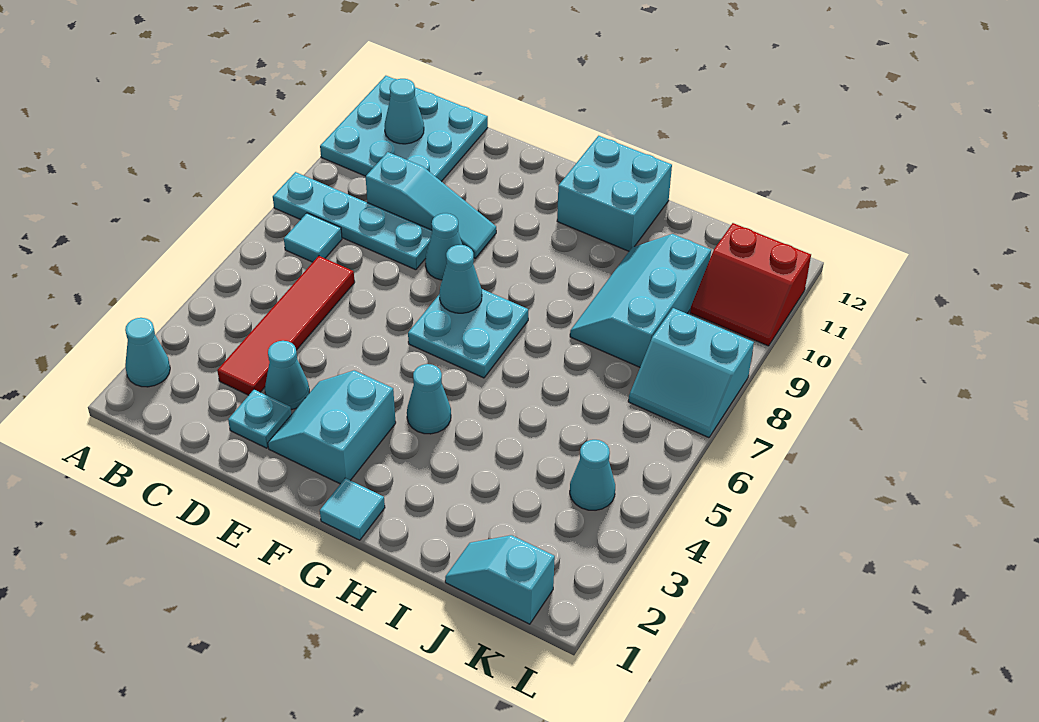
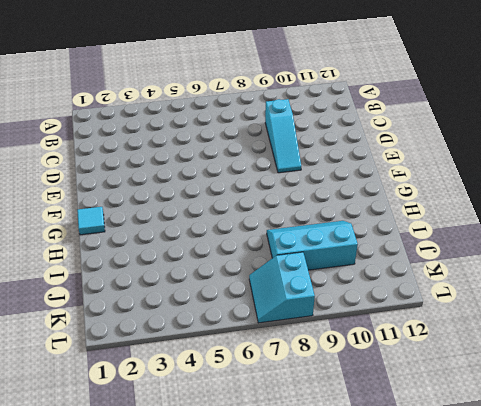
none -> cyan cone A2 level 1
none -> cyan plate A8:D8 level 1
none -> cyan plate A10:C12 level 1

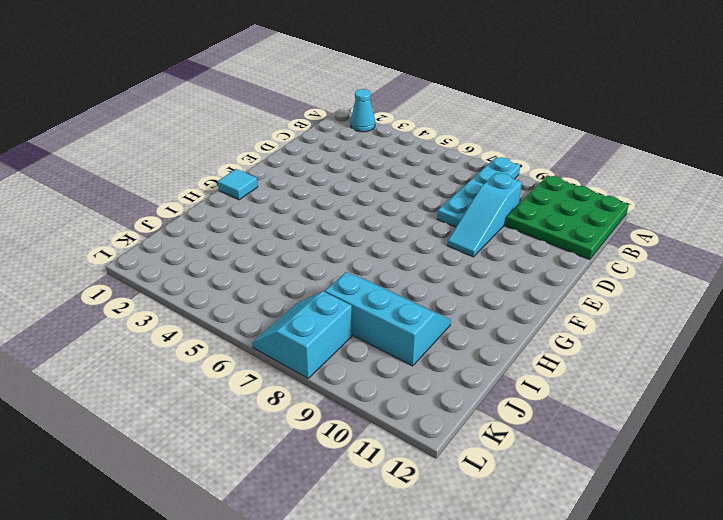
green plate A10:C12 level 1 -> cyan plate A10:C12 level 1
none -> cyan tile B7 level 1
none -> red tile C3:C6 level 1
none -> cyan plate D2 level 1

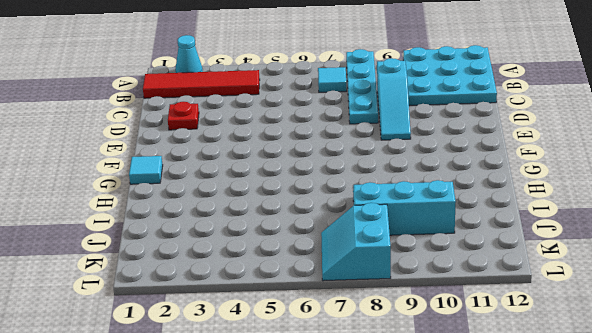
red tile B1:B4 level 1 -> red tile C3:C6 level 1
red plate D2 level 1 -> cyan plate D2 level 1
none -> cyan cone D3 level 1
none -> cyan slope E2:F3 level 1 top F
none -> cyan cone E8 level 1

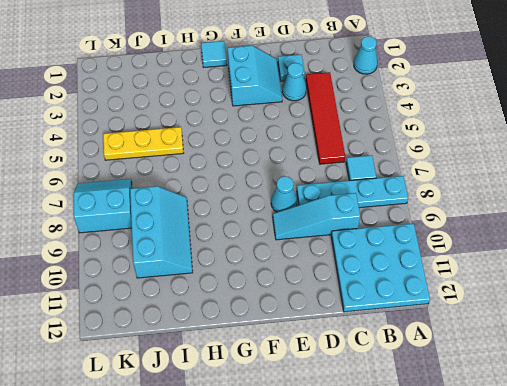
yellow plate I5:K5 level 1 -> none
none -> cyan plate F6:G7 level 1
none -> cyan cone G4 level 1
none -> cyan brick G11:H12 level 1

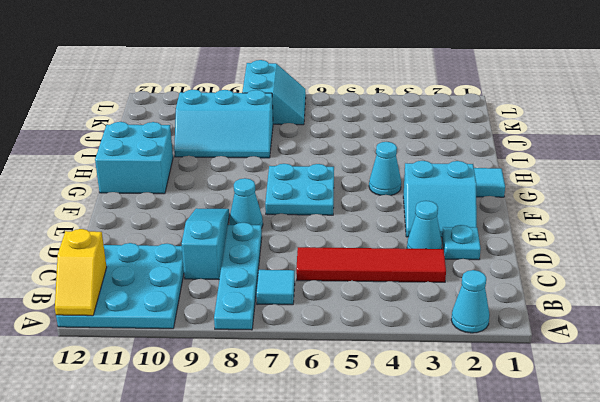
yellow slope A12:B12 level 2 top B -> none
none -> cyan slope J1:K1 level 1 top K
none -> cyan cone K4 level 1
none -> red slope K10:L11 level 1 top 11

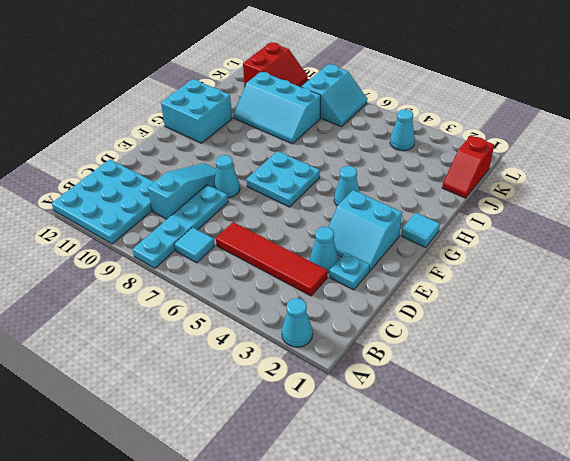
red slope J1:K1 level 1 top K -> cyan slope J1:K1 level 1 top K
none -> cyan cone B11 level 2
none -> cyan cone F7 level 2

